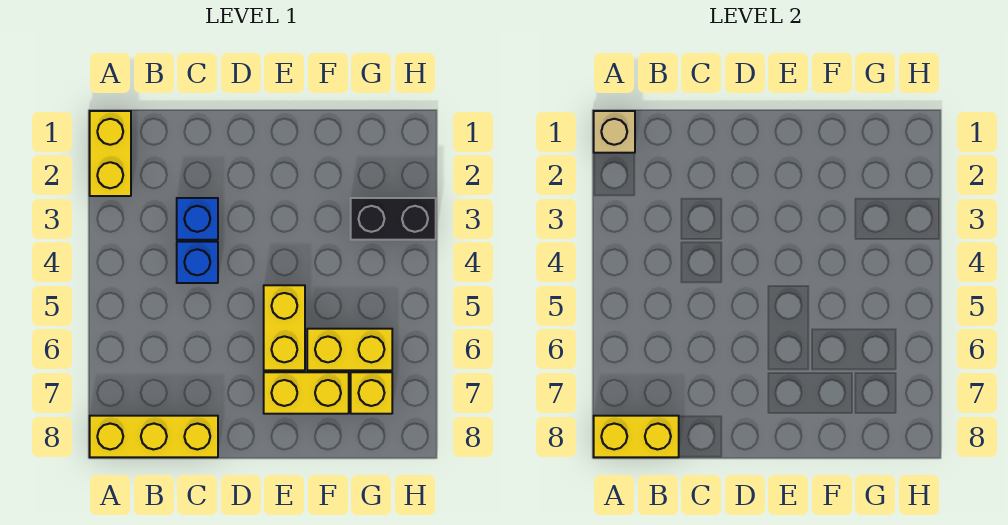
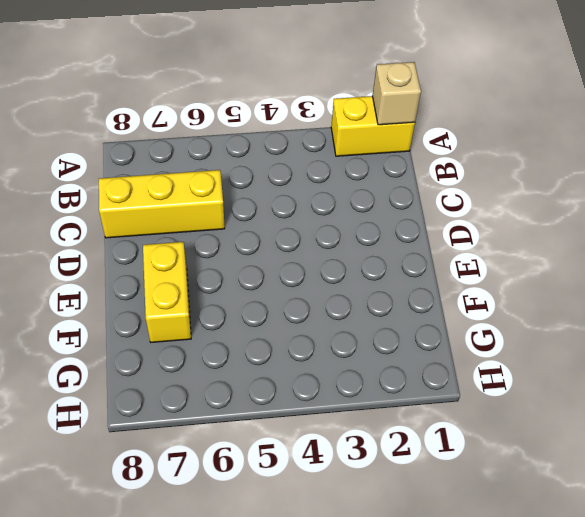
yellow brick C6:C8 level 1 -> yellow brick A8:C8 level 1
none -> blue brick C3 level 1
none -> blue brick C4 level 1

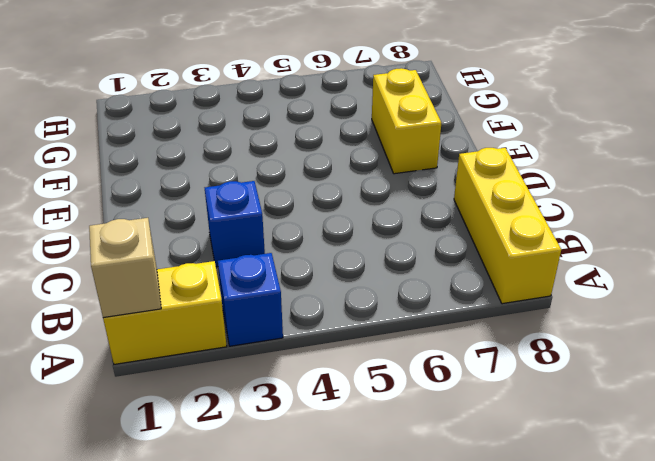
blue brick A3 level 1 -> blue brick C4 level 1
none -> yellow brick E5:E6 level 1
none -> yellow brick F6:G6 level 1

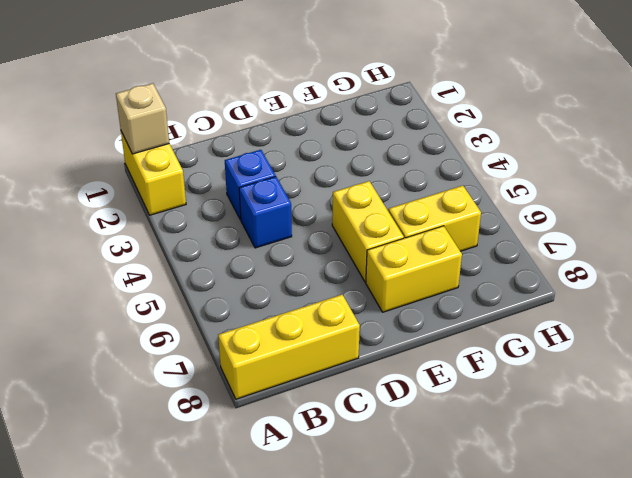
none -> black brick G3:H3 level 1
none -> yellow brick G7 level 1

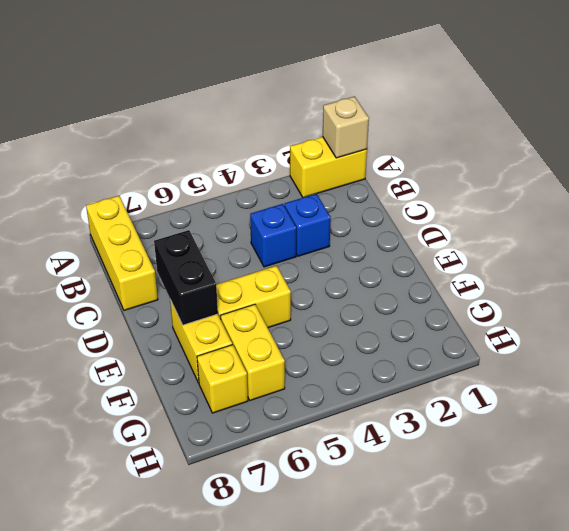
black brick D7:E7 level 2 -> black brick G3:H3 level 1
none -> yellow brick A8:B8 level 2

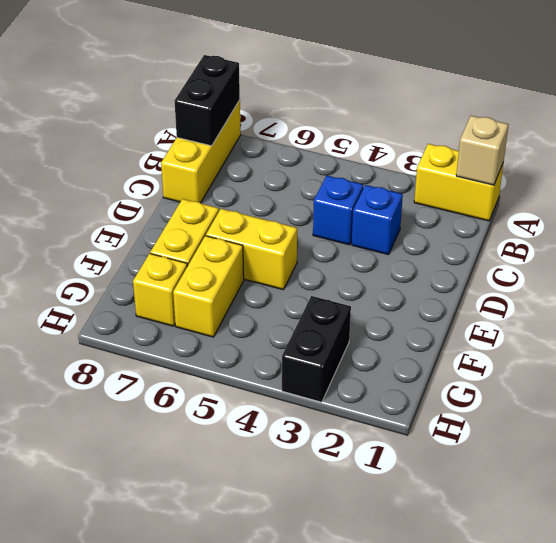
black brick A8:B8 level 2 -> yellow brick A8:B8 level 2

